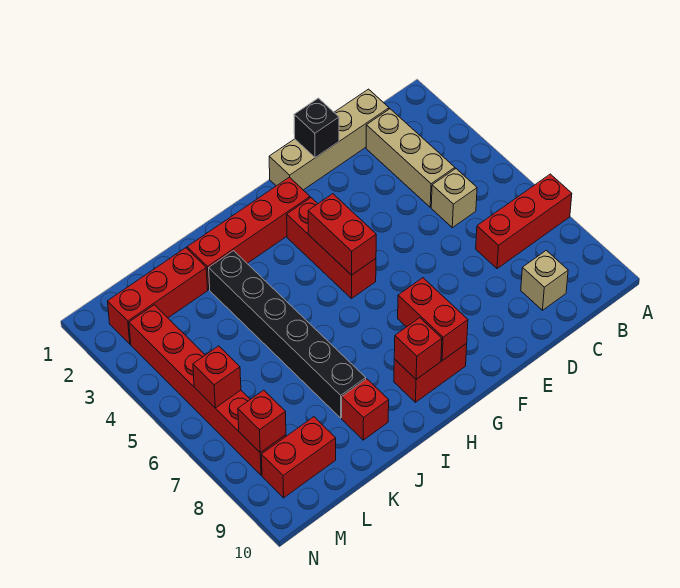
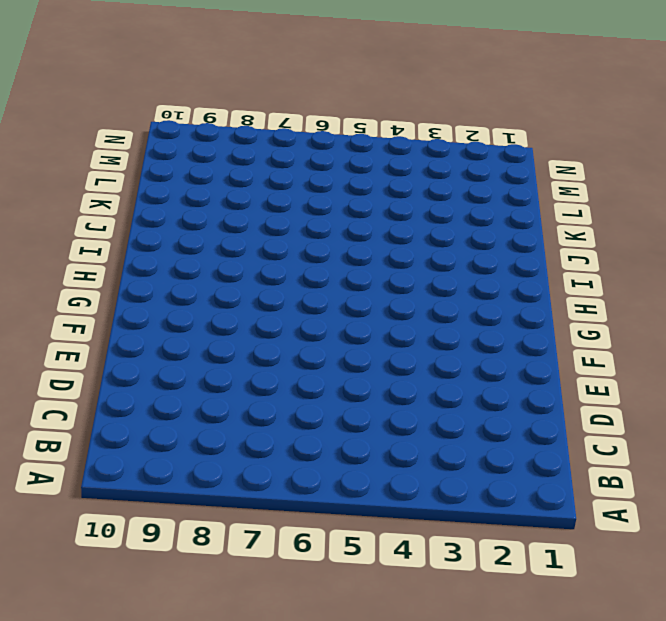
none -> red brick A7:C7 level 1
none -> tan brick C1:F1 level 1
none -> tan brick C2:C4 level 1

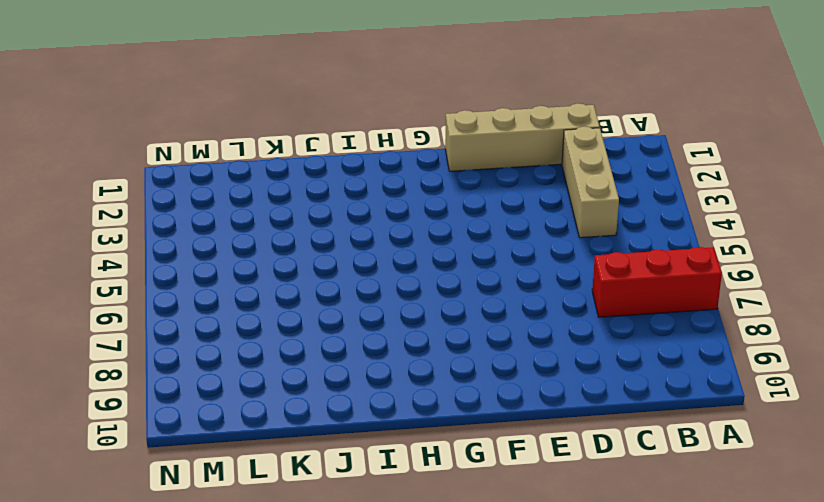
none -> tan brick C5 level 1
none -> tan brick C9 level 1
none -> red brick G2:J2 level 1

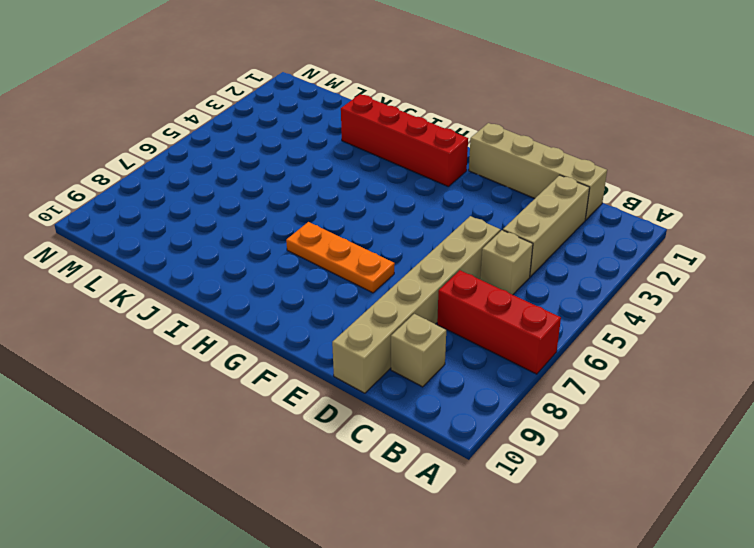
tan brick D5:D10 level 1 -> none
orange plate F7:H7 level 1 -> none
none -> red brick G3:G5 level 1
none -> red brick G9:H9 level 1
none -> black brick J3:J8 level 1

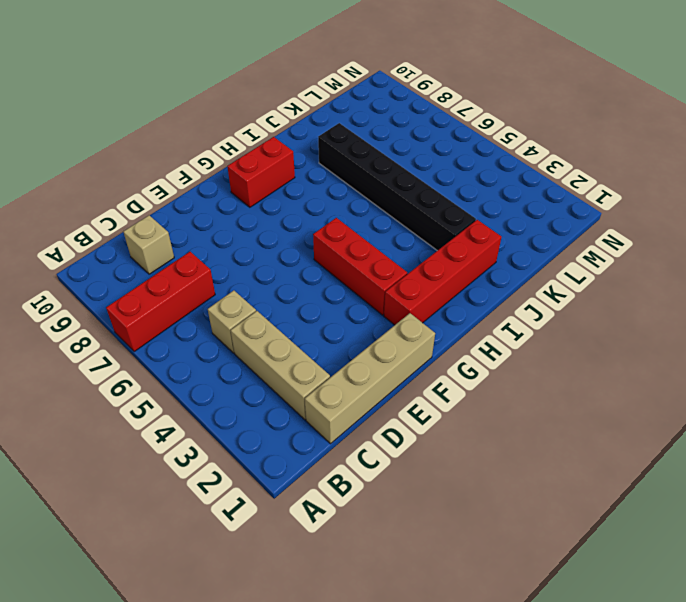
none -> red brick J9 level 1
none -> red brick K2:M2 level 1
none -> red brick L9:M9 level 1

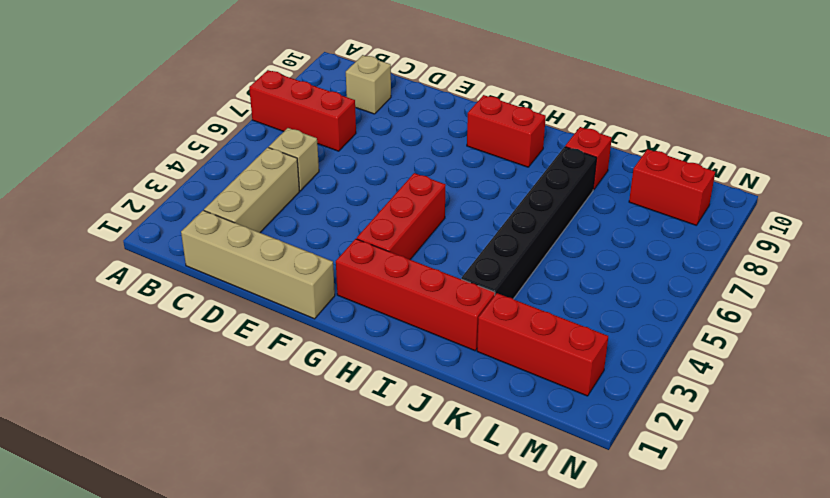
none -> red brick M3:M8 level 1
none -> black brick E1 level 2
none -> red brick G4:G5 level 2

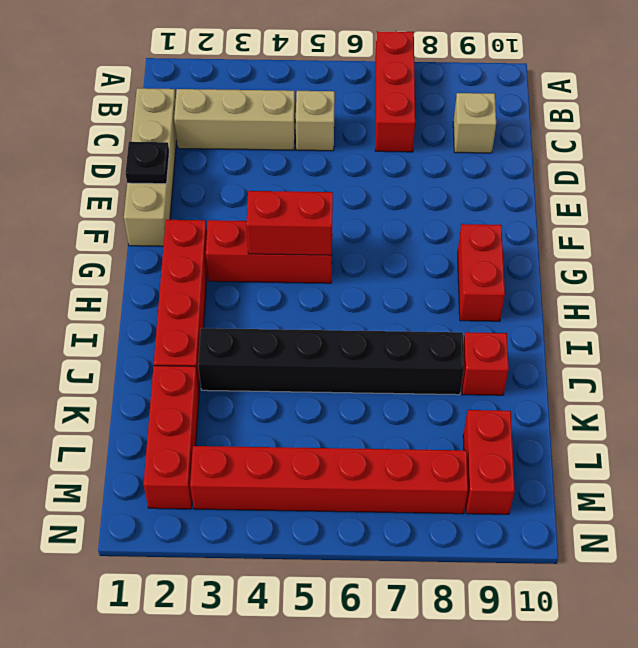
black plate E1 level 2 -> black brick E1 level 2
none -> red brick G8:G9 level 2
none -> red brick H9 level 2
none -> red brick M6 level 2

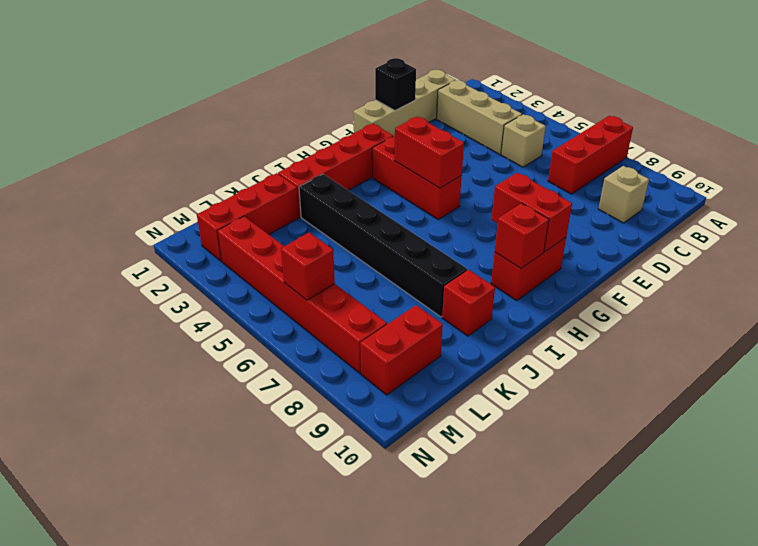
none -> red brick M8 level 2

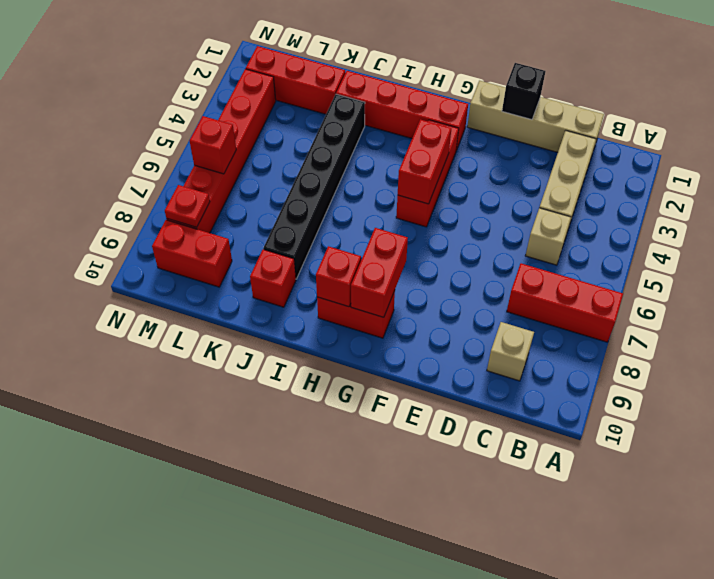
red plate M8 level 2 -> red brick M8 level 2

